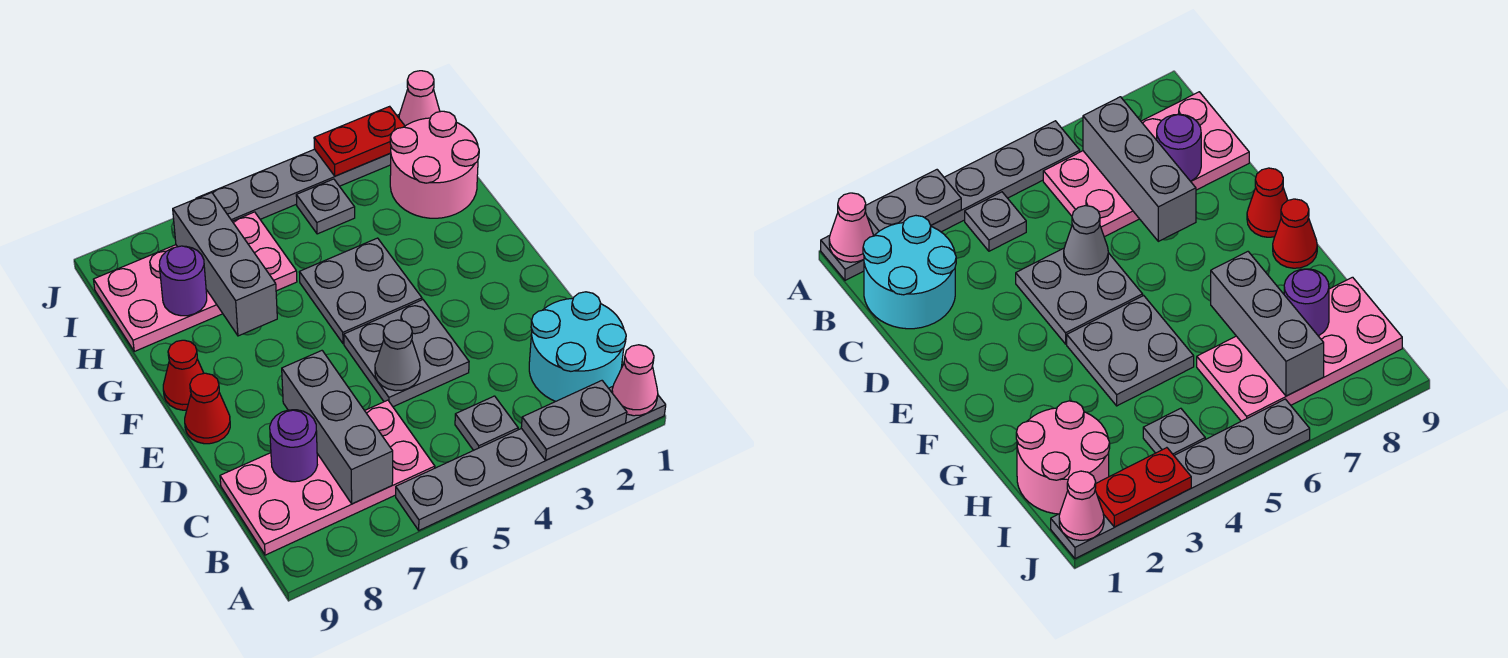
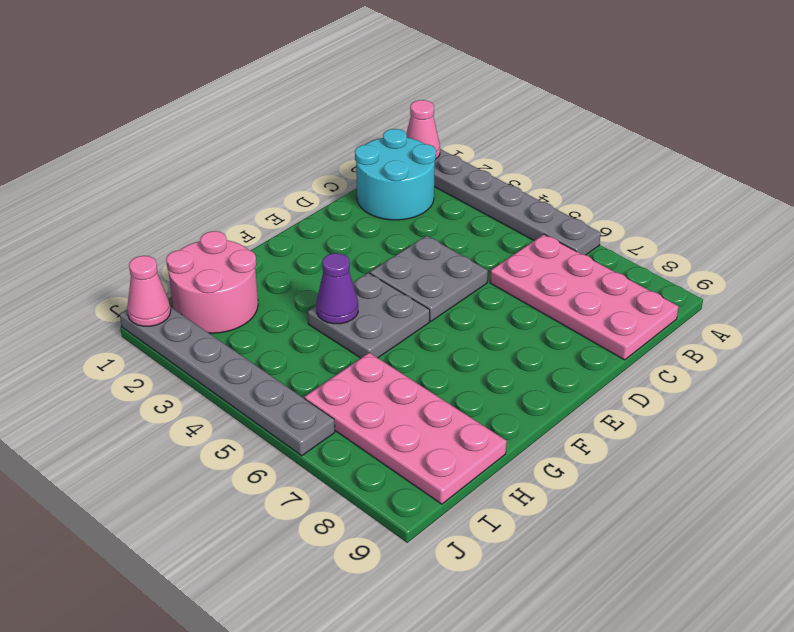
purple cone G4 level 2 -> none
none -> grey plate B4 level 1
none -> red cone E9 level 1
none -> red cone F9 level 1

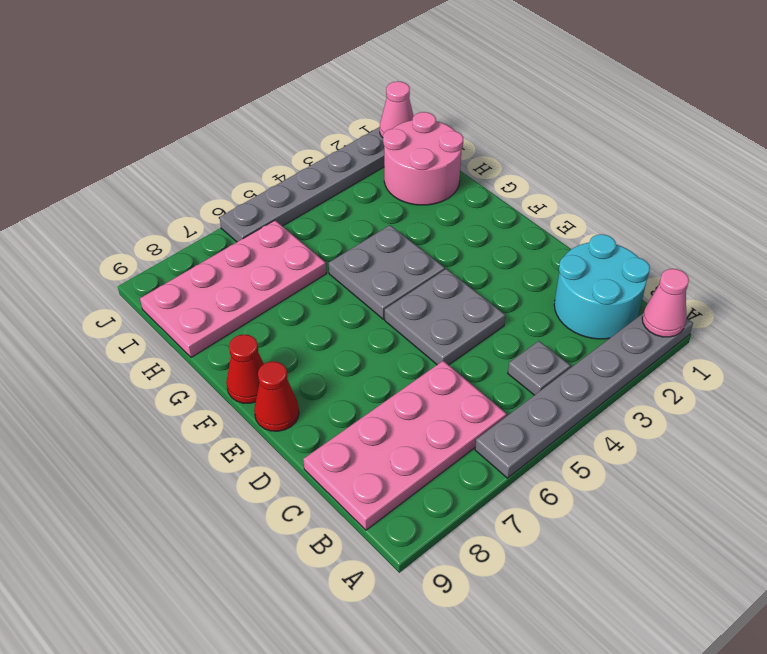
none -> grey plate I4 level 1
none -> grey plate A2:A3 level 2
none -> grey brick B7:D7 level 2

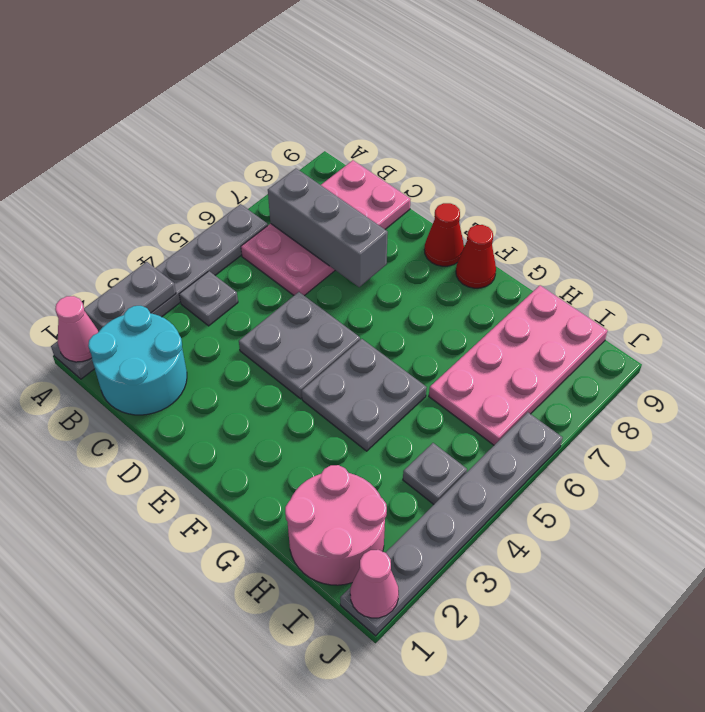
none -> purple round brick C8 level 2
none -> grey cone D5 level 2
none -> grey brick G7:I7 level 2

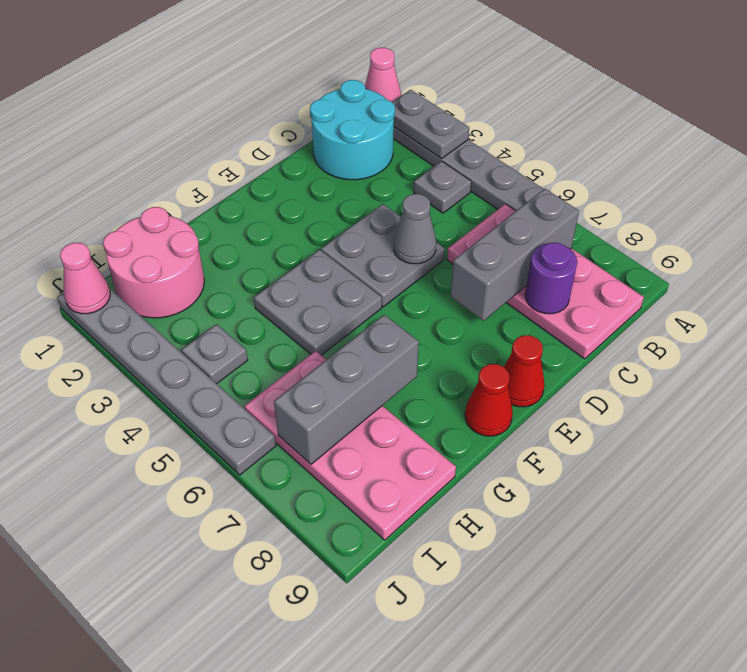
none -> purple round brick H8 level 2
none -> red plate J2:J3 level 2

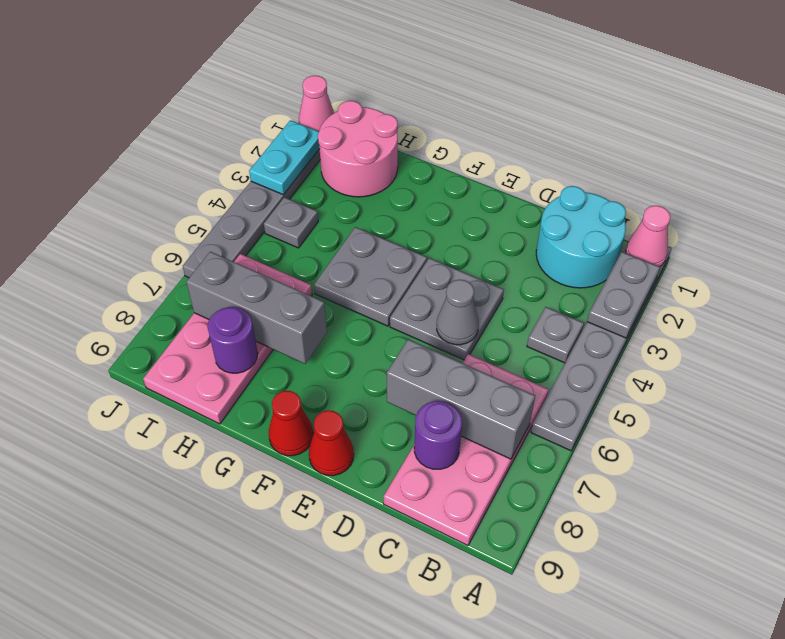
cyan plate J2:J3 level 2 -> red plate J2:J3 level 2

